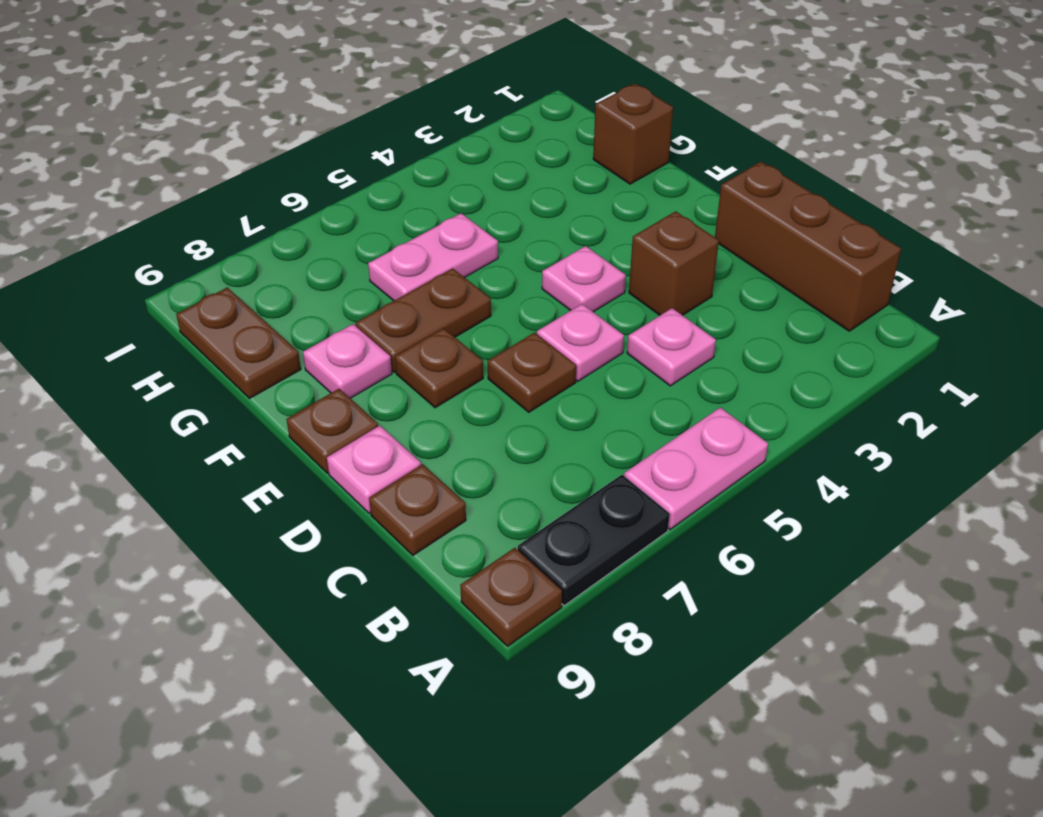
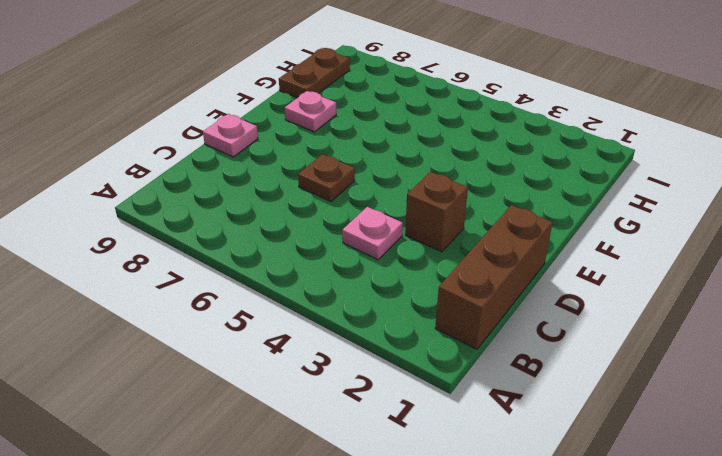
none -> pink plate A5:A6 level 1
none -> black plate A7:A8 level 1
none -> brown plate A9 level 1

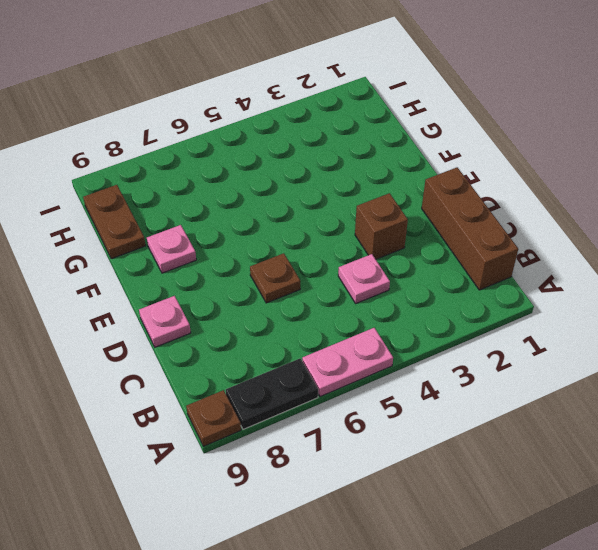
none -> brown plate C9 level 1
none -> pink plate D5 level 1
none -> pink plate E4 level 1

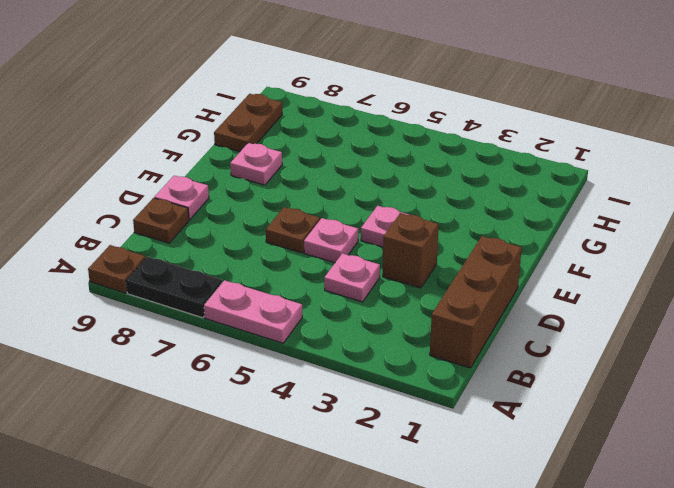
none -> brown plate E7 level 1
none -> brown plate E9 level 1
none -> brown plate F6:F7 level 1

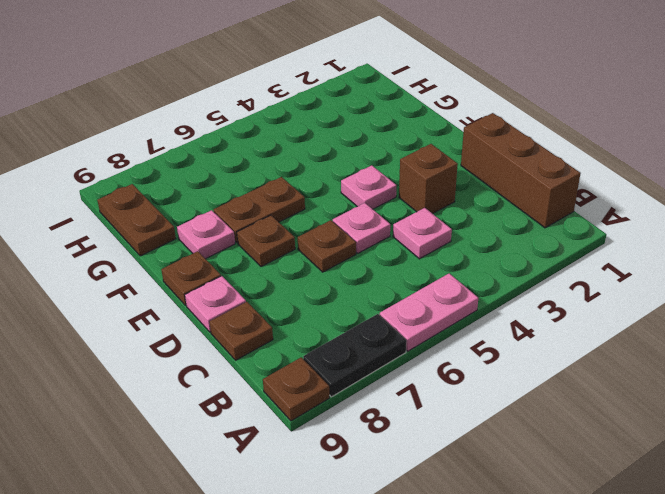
none -> brown brick G1 level 1
none -> pink plate G5:G6 level 1

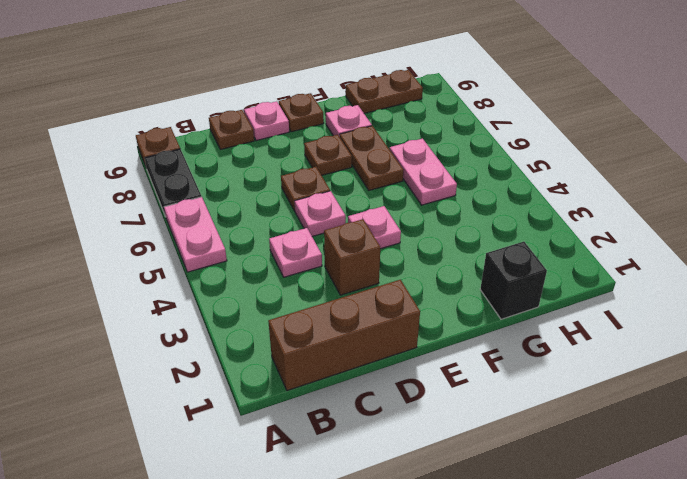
black brick G1 level 1 -> brown brick G1 level 1

